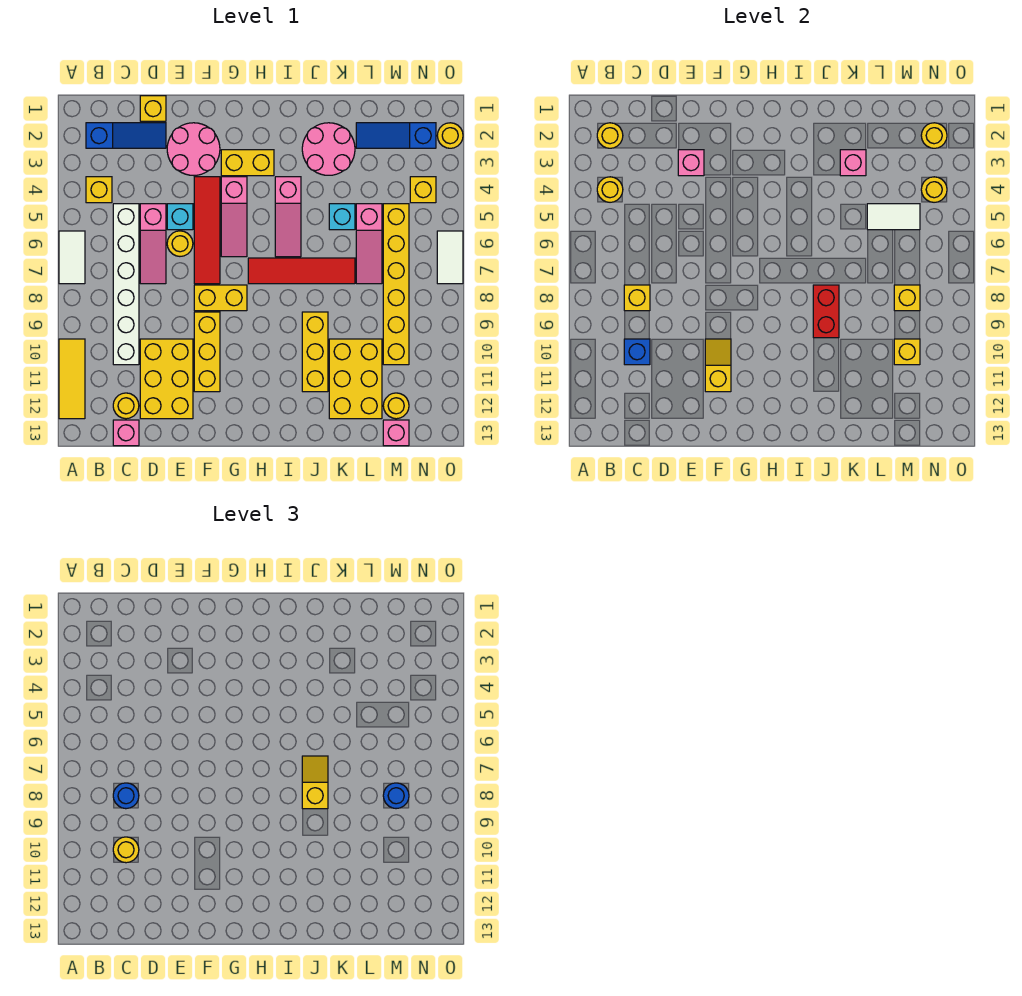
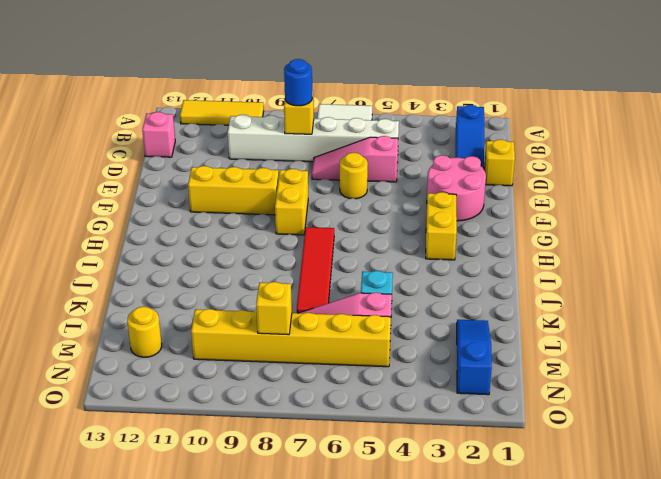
none -> yellow brick B4 level 1
none -> yellow round brick C12 level 1
none -> yellow brick D10:E12 level 1
none -> cyan brick E5 level 1

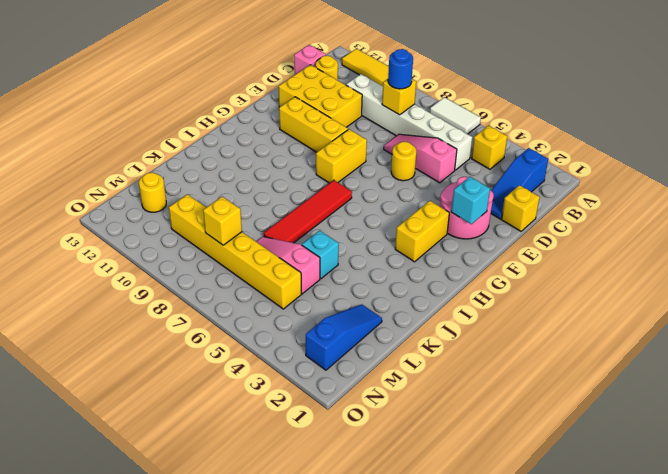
cyan brick F2 level 2 -> cyan brick E5 level 1
none -> red tile F4:F7 level 1
none -> pink slope G4:G6 level 1 top 4
none -> pink slope I4:I6 level 1 top 4
none -> pink round brick J2:K3 level 1

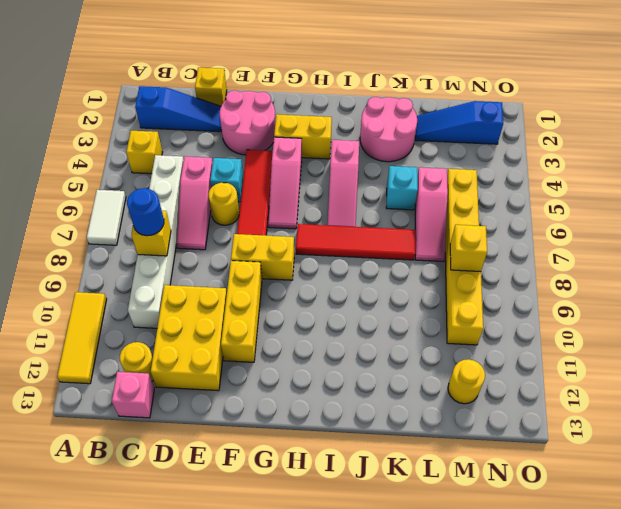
none -> yellow brick J9:J11 level 1
none -> yellow brick K10:L12 level 1
none -> pink brick M13 level 1
none -> yellow brick N4 level 1

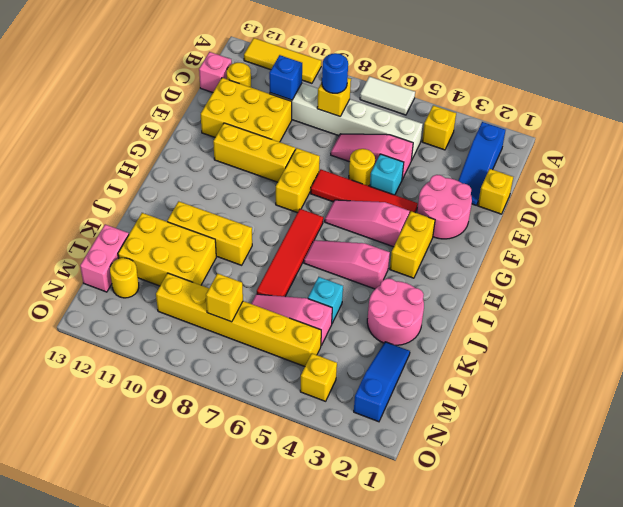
pink brick L13:M13 level 1 -> pink brick M13 level 1
none -> yellow round brick O2 level 1
none -> white tile O6:O7 level 1
none -> yellow round brick B2 level 2
none -> yellow round brick B4 level 2

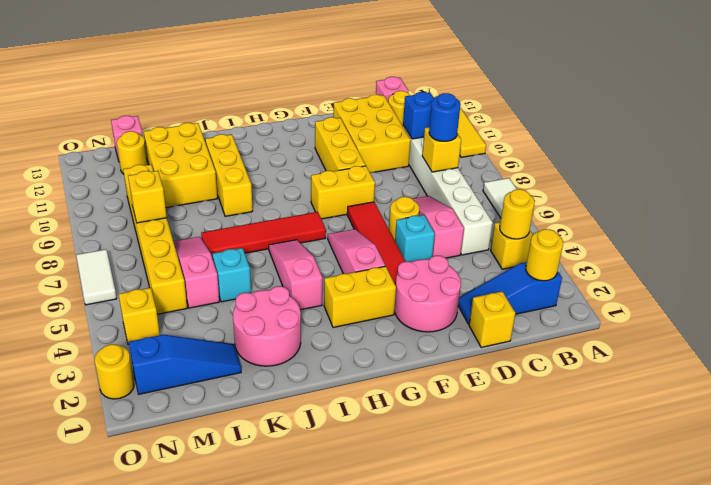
none -> pink brick E3 level 2
none -> yellow slope F10:F11 level 2 top 11
none -> red brick J8:J9 level 2
none -> pink brick K3 level 2

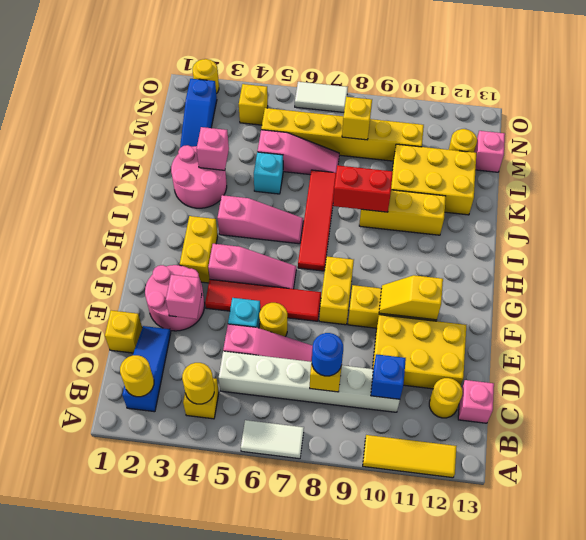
none -> white tile L5:M5 level 2
none -> yellow brick M10 level 2
none -> yellow round brick N2 level 2
none -> yellow round brick N4 level 2

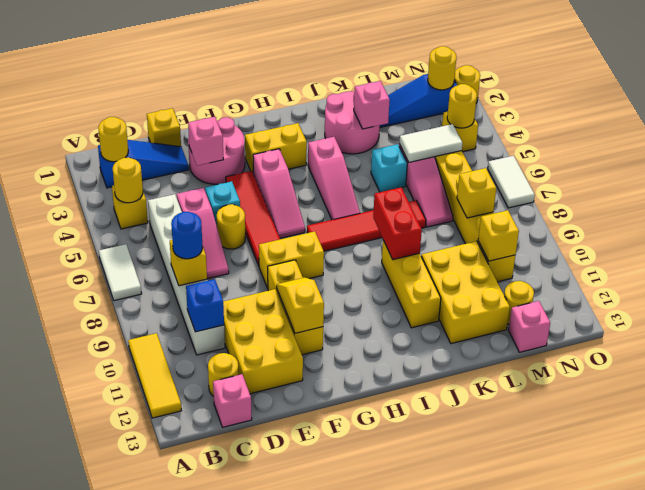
none -> yellow round brick C10 level 3
none -> yellow slope J7:J8 level 3 top 8
none -> blue round brick M8 level 3

